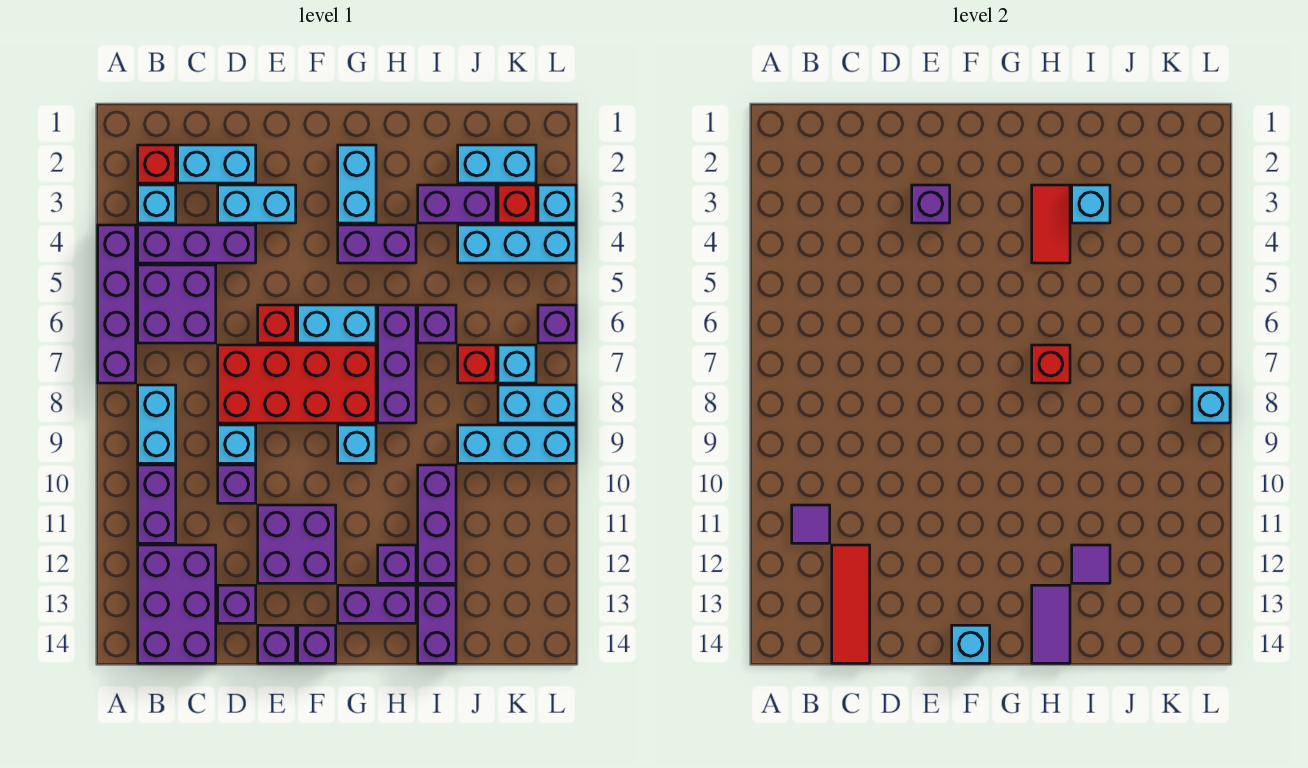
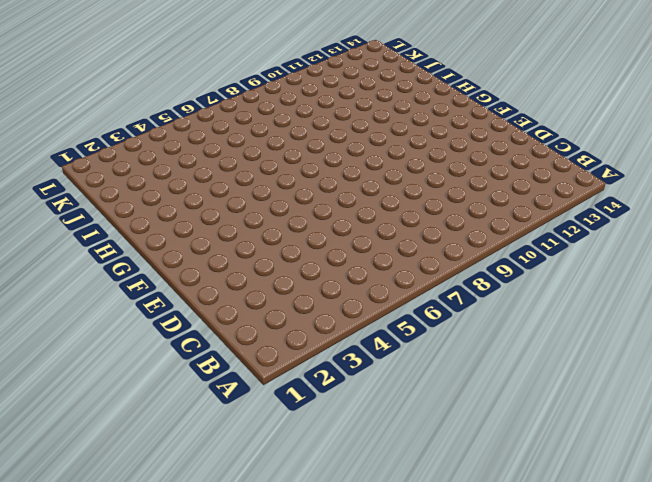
none -> purple brick A4:A7 level 1
none -> red brick B2 level 1
none -> cyan brick B3 level 1
none -> purple brick B4:D4 level 1

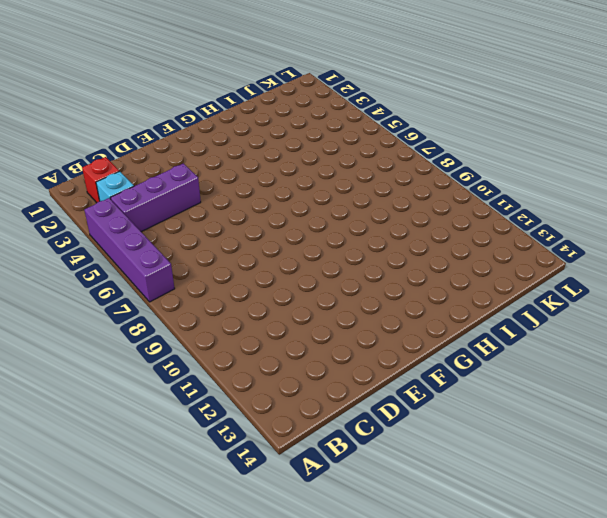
none -> purple brick B5:C6 level 1
none -> cyan brick B8:B9 level 1
none -> purple brick B10:B11 level 1
none -> purple brick B12:C14 level 1

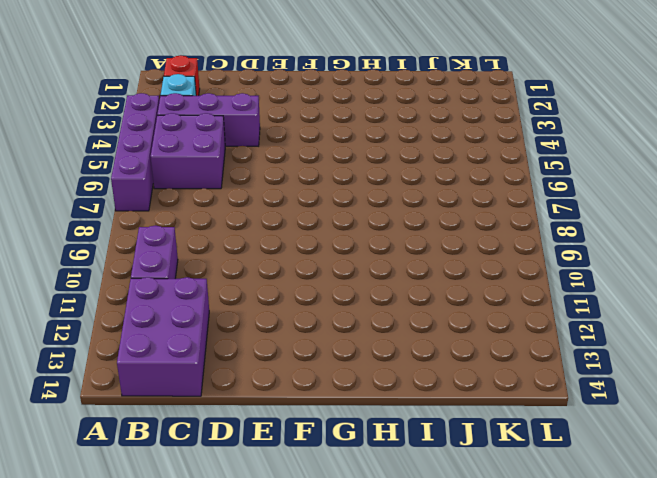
none -> cyan brick B8:B9 level 1
none -> cyan brick C2:D2 level 1
none -> cyan brick D3:E3 level 1
none -> red brick D7:G8 level 1

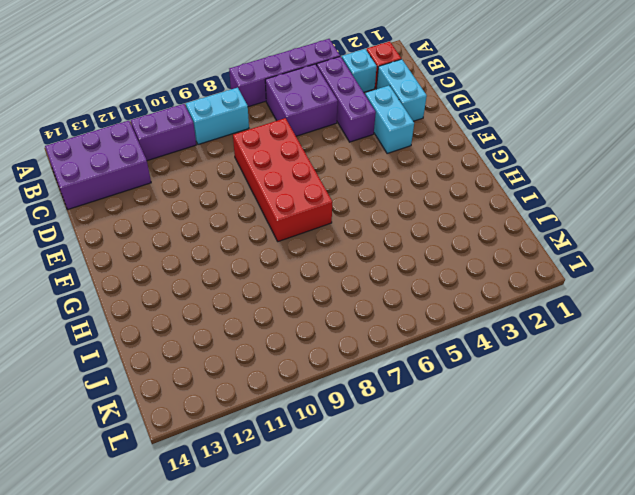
none -> cyan brick D9 level 1
none -> purple brick D10 level 1
none -> purple brick D13 level 1
none -> red brick E6 level 1

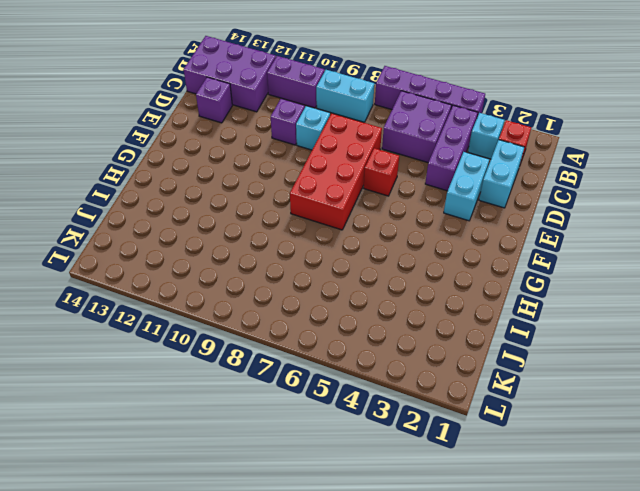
none -> purple brick E11:F12 level 1
none -> purple brick E14 level 1
none -> cyan brick F6:G6 level 1
none -> purple brick F14 level 1

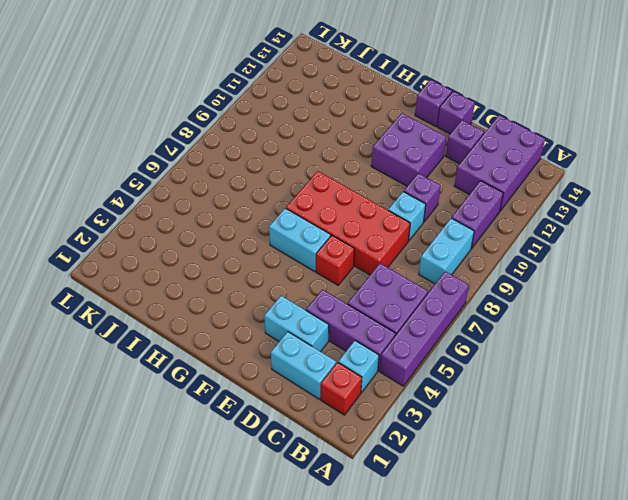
none -> cyan brick G2:G3 level 1
none -> purple brick G4:H4 level 1
none -> cyan brick G9 level 1
none -> purple brick G13:H13 level 1

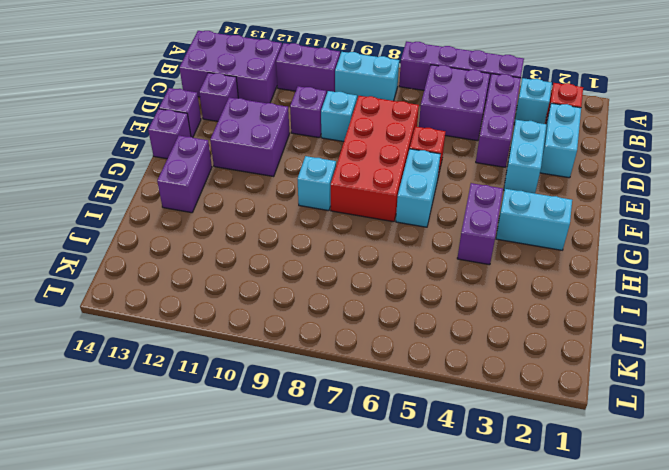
none -> purple brick H6:H8 level 1
none -> purple brick H12 level 1
none -> purple brick I3:J3 level 1
none -> purple brick I6 level 1

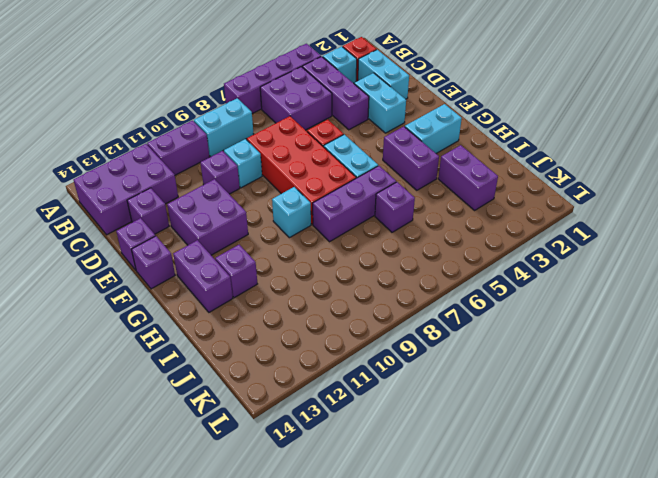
none -> purple brick I10:I12 level 1
none -> purple brick I13:I14 level 1
none -> cyan brick J2:K2 level 1
none -> cyan brick J4:L4 level 1

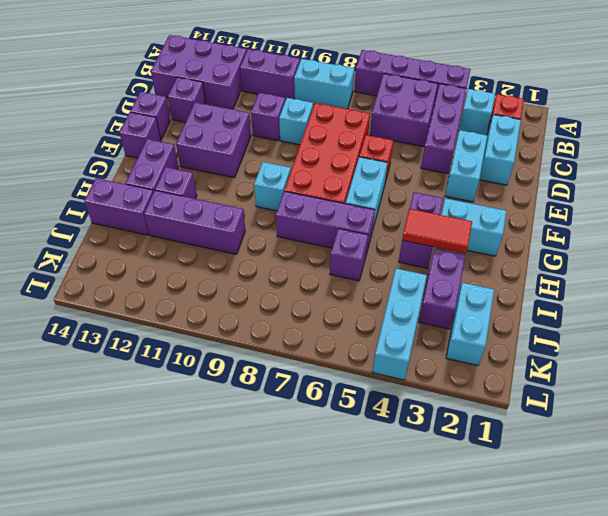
none -> red brick J7 level 1
none -> cyan brick J9:L9 level 1
none -> red brick K3 level 1
none -> cyan brick K7 level 1

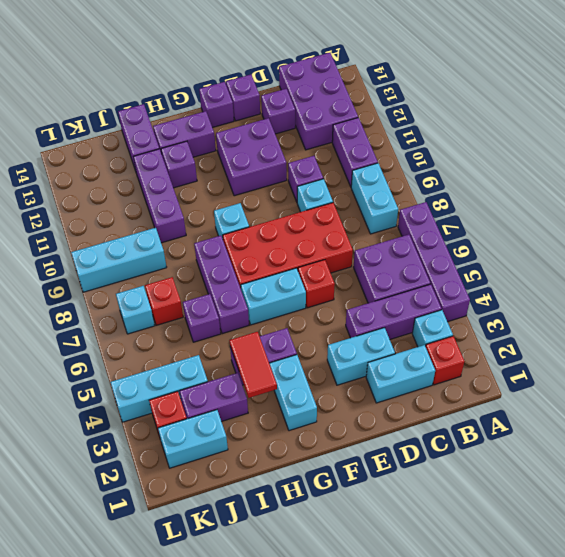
none -> cyan brick K8:L8 level 1
none -> cyan brick L3 level 1
none -> purple brick L6 level 1
none -> purple tile B11 level 2

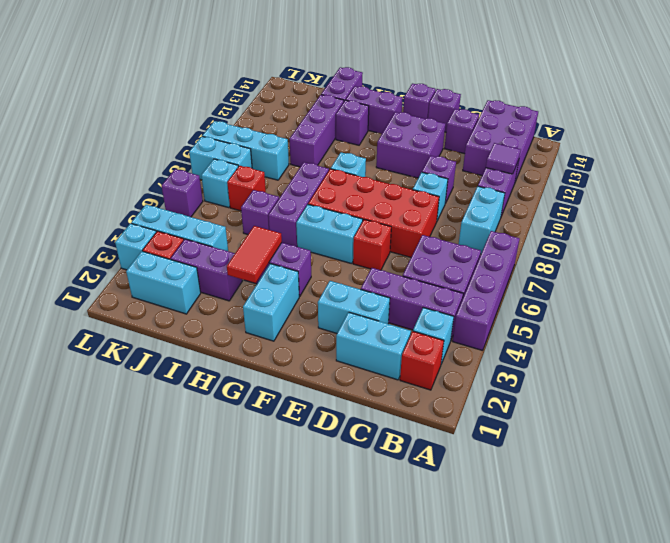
none -> red tile C12:C14 level 2
none -> purple brick E3 level 2
none -> cyan brick F14 level 2
none -> red brick H7 level 2

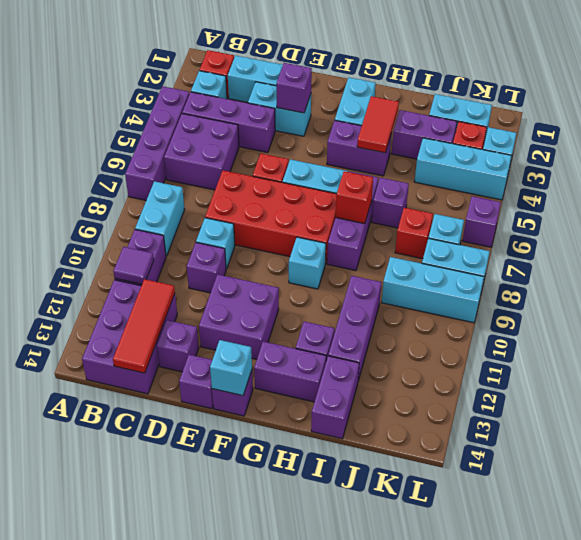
none -> purple tile H13:H14 level 2
none -> cyan brick I3 level 2
none -> purple tile I12 level 2
none -> cyan brick L8 level 2

